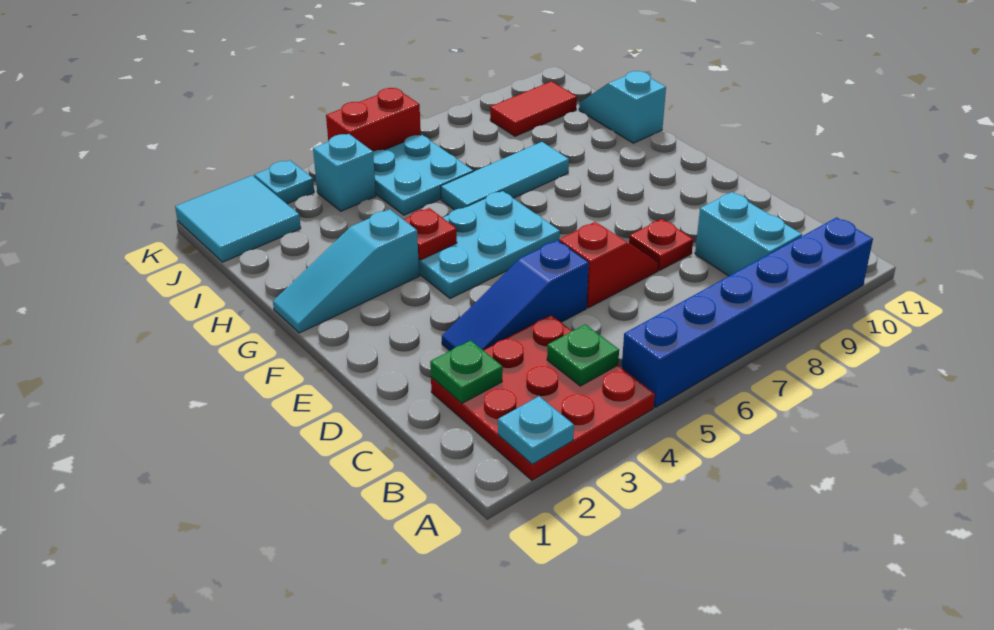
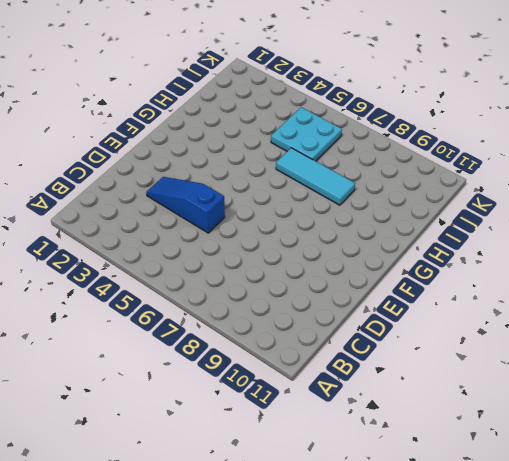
none -> red plate A2:C4 level 1
none -> blue brick A5:A10 level 1
none -> cyan brick B9:C9 level 1

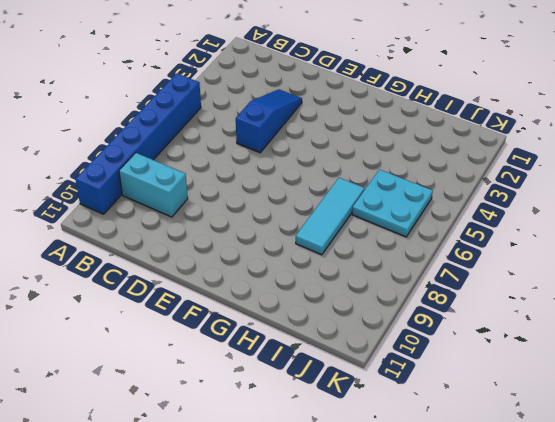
none -> red plate A2:C4 level 1
none -> red slope D6:D7 level 1 top 6
none -> red plate D8 level 1

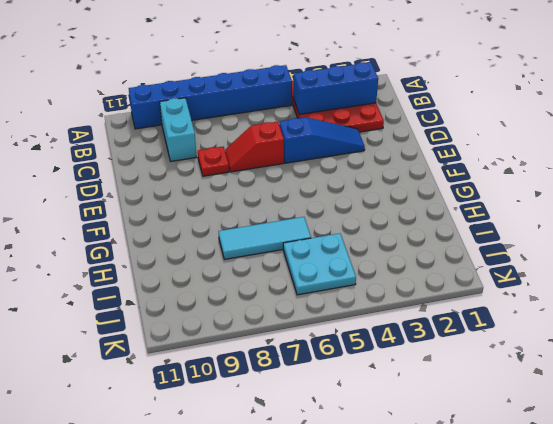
blue brick B2:B4 level 2 -> green plate B4 level 2
none -> cyan plate F4:G6 level 1
none -> cyan slope G1:G3 level 1 top 3
none -> cyan slope H11:I11 level 1 top H

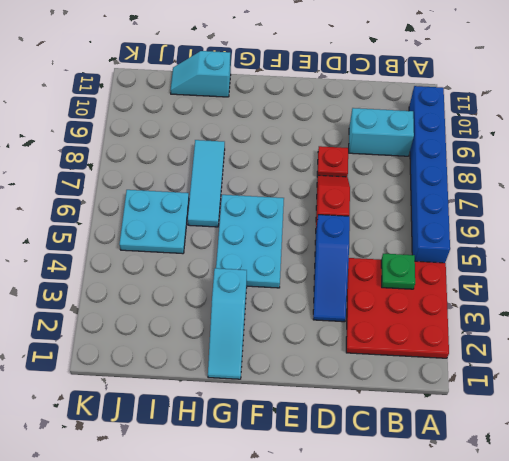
none -> cyan tile J1:K2 level 1
none -> cyan brick J4 level 1
none -> red tile J9:J10 level 1

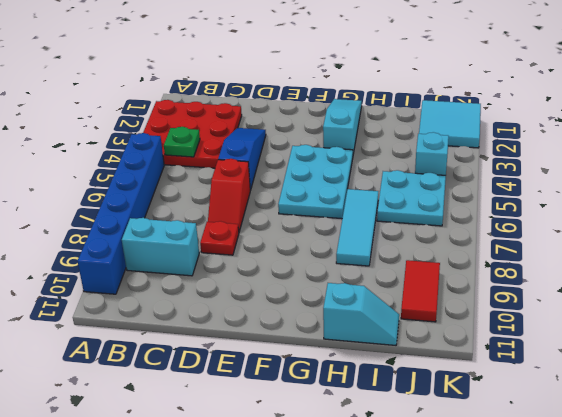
none -> cyan plate K3 level 1
none -> red brick K5:K6 level 1
none -> cyan plate A2 level 2

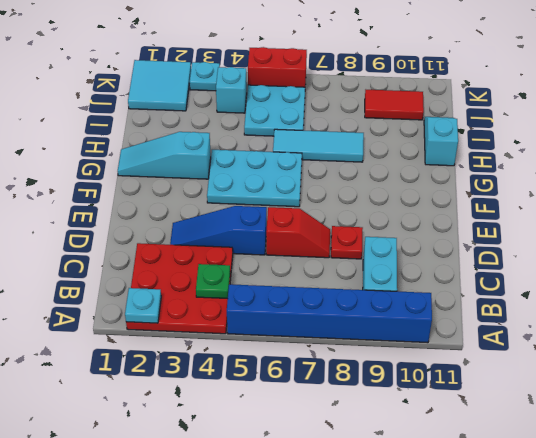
none -> green plate C2 level 2
none -> red plate G4 level 2

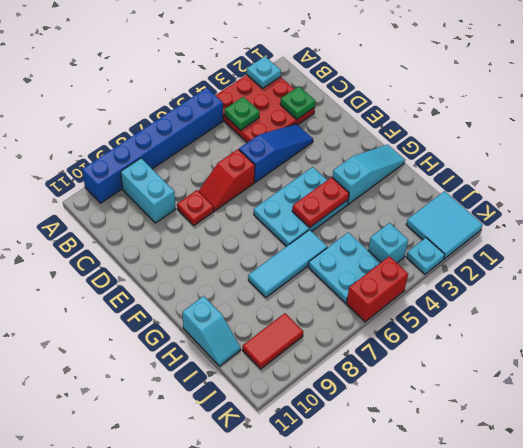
red plate G4:G5 level 2 -> red plate G4 level 2

